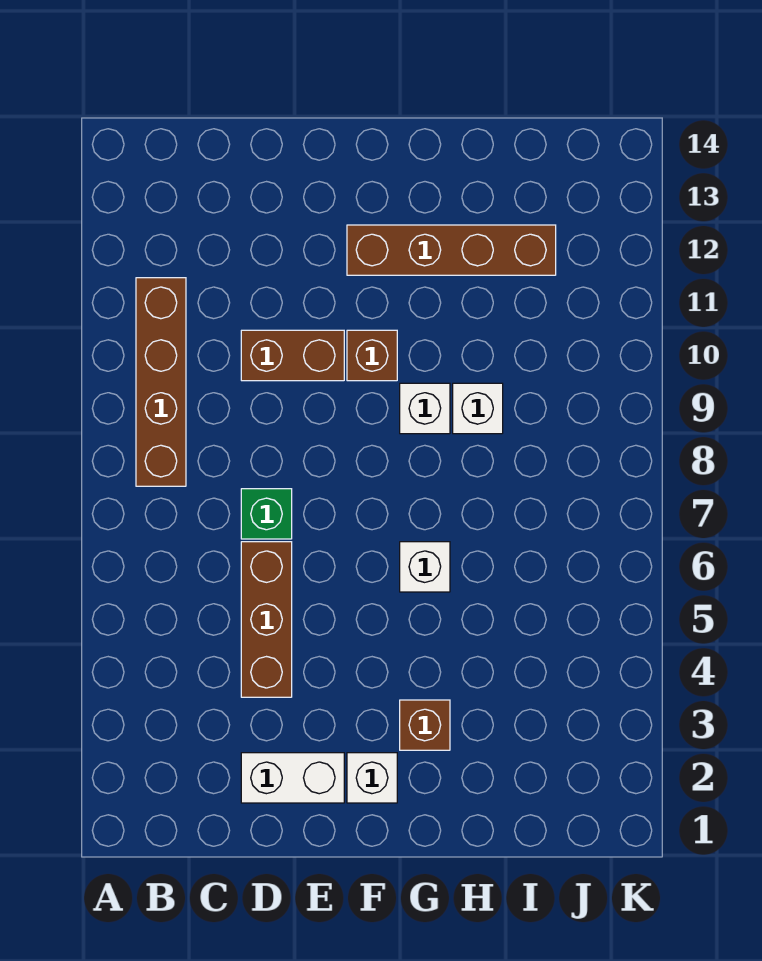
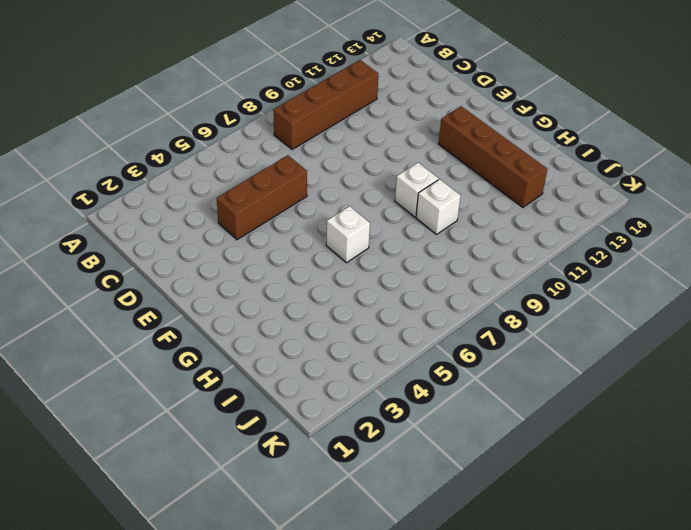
none -> white brick D2:E2 level 1
none -> green brick D7 level 1
none -> brown brick D10:E10 level 1

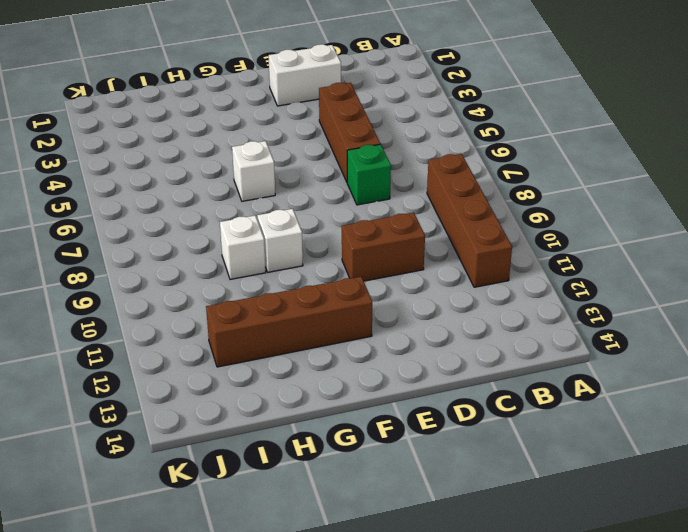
none -> white brick F2 level 1
none -> brown brick F10 level 1
none -> brown brick G3 level 1

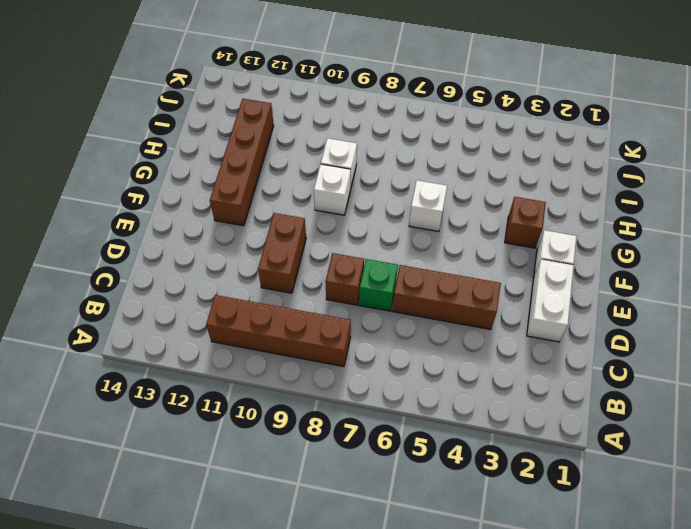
brown brick D8 level 1 -> brown brick F10 level 1

